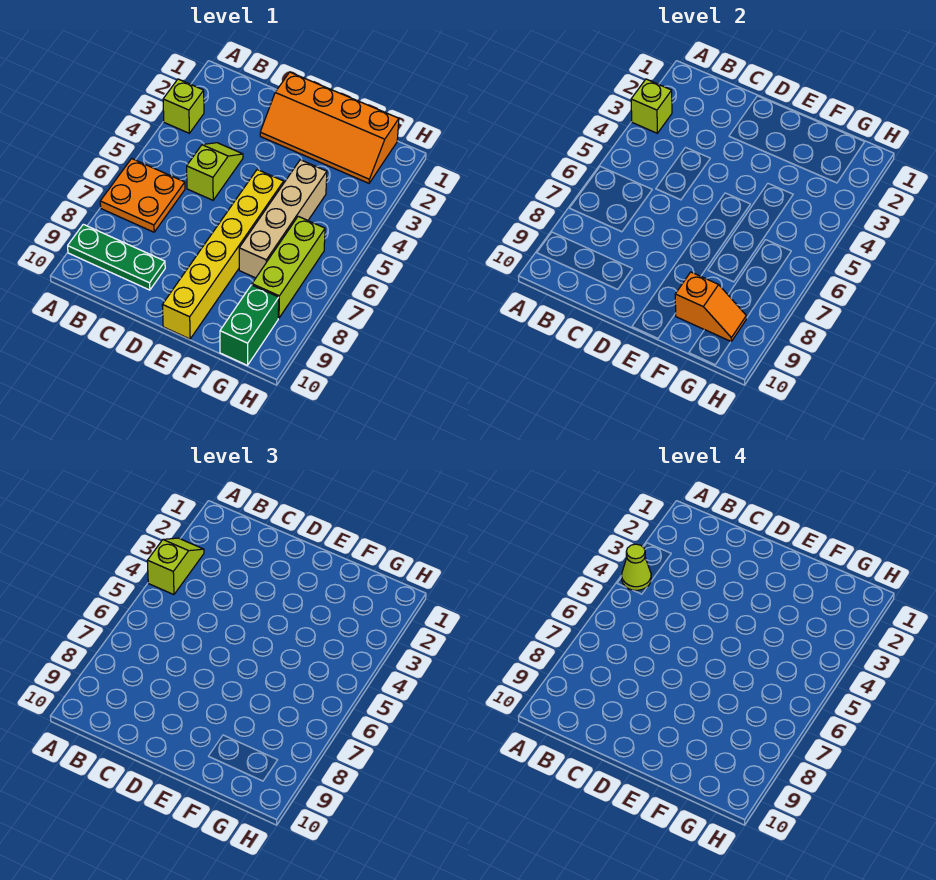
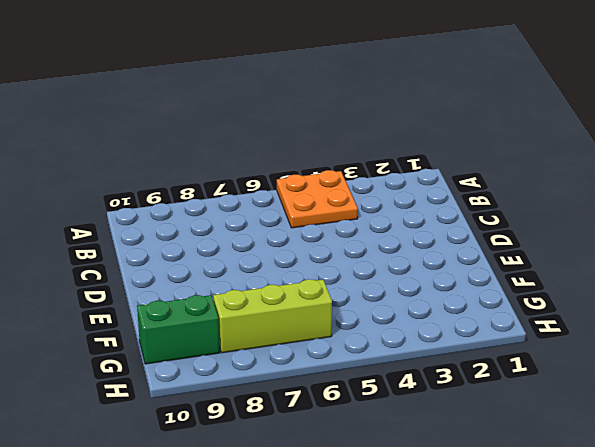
orange plate A4:B5 level 1 -> orange plate A6:B7 level 1
none -> lime brick A3 level 1
none -> green plate A9:C9 level 1
none -> lime slope C4:C5 level 1 top 5

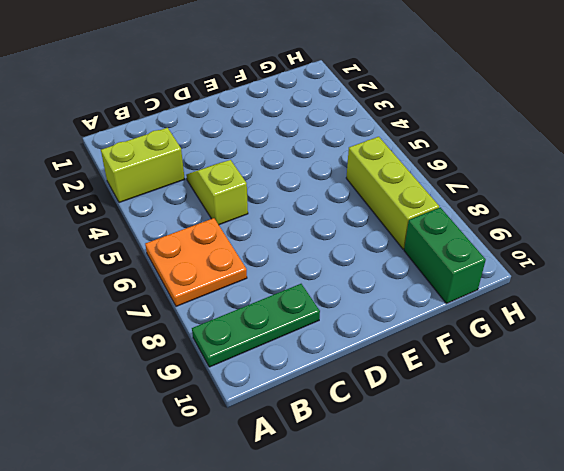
lime brick A3:B3 level 1 -> lime brick A3 level 1
none -> orange slope D1:G2 level 1 top 1
none -> yellow brick E5:E10 level 1
none -> tan brick F4:F7 level 1

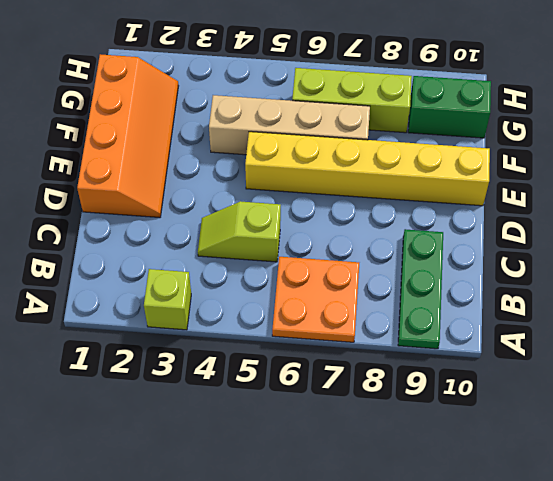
none -> lime brick A3 level 2
none -> orange slope F9:G9 level 2 top F
none -> lime slope A3:A4 level 3 top 4

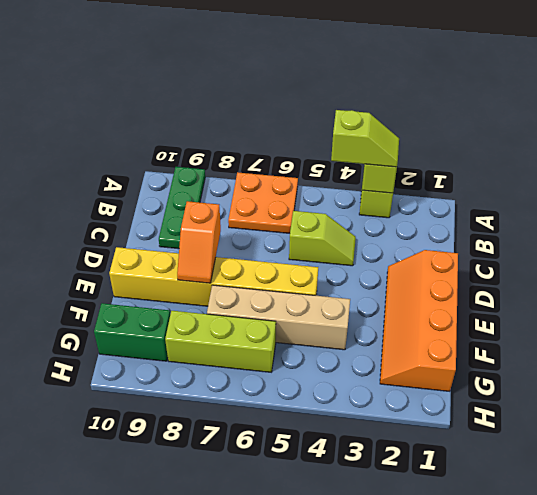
orange slope D8:E8 level 2 top D -> orange slope F9:G9 level 2 top F
none -> lime cone A4 level 4

